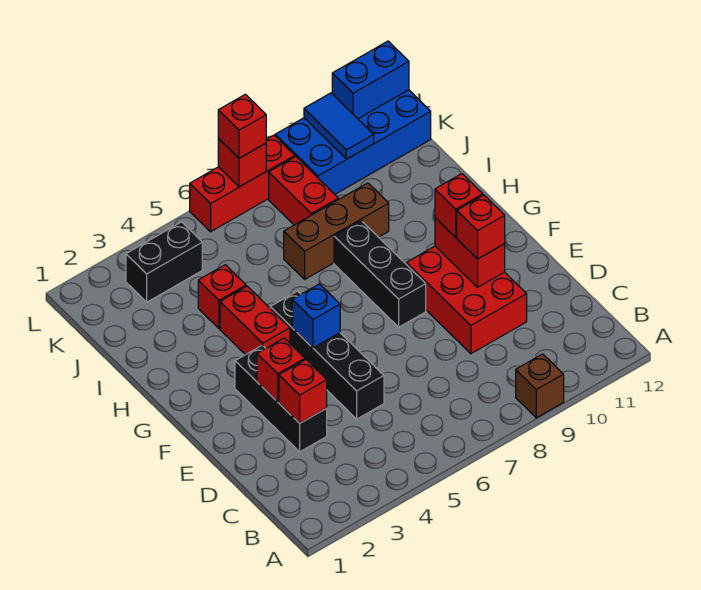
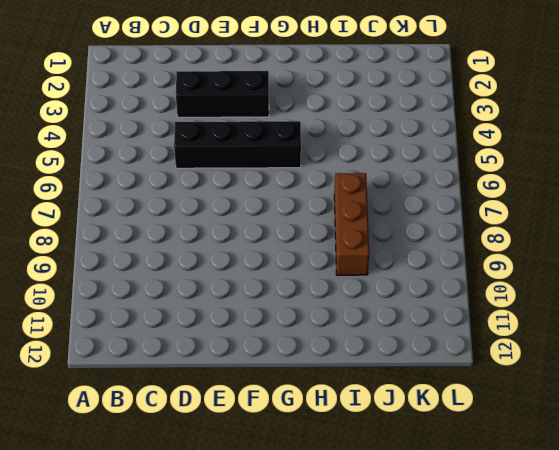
none -> brown brick A9 level 1
none -> red brick D9:F10 level 1
none -> black brick F8:H8 level 1

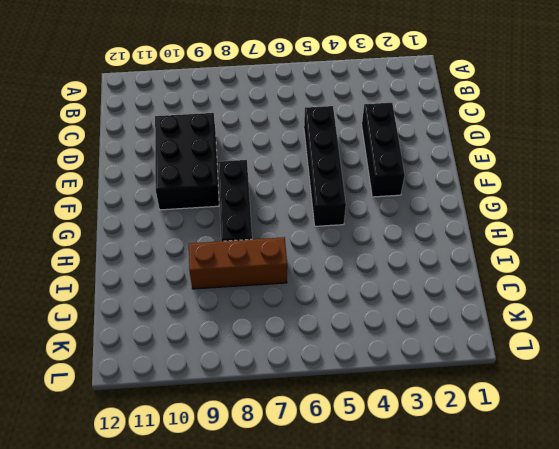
black brick D9:F10 level 1 -> red brick D9:F10 level 1
none -> brown brick A9 level 1
none -> red brick G4:H4 level 1
none -> red brick I4 level 1

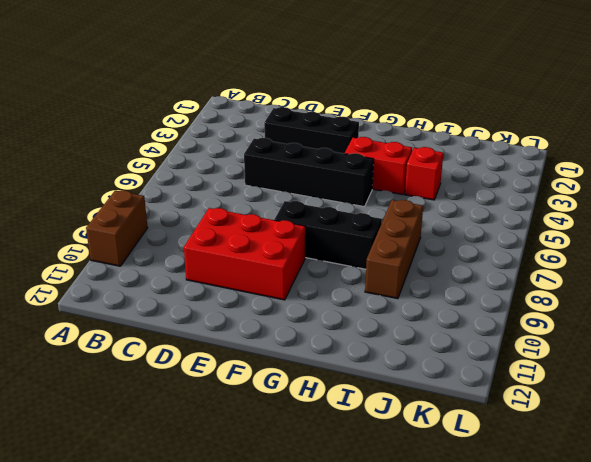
brown brick A9:A10 level 1 -> brown brick A9 level 1
none -> red brick J8:K8 level 1
none -> black brick K3:K4 level 1
none -> blue brick K9:L12 level 1

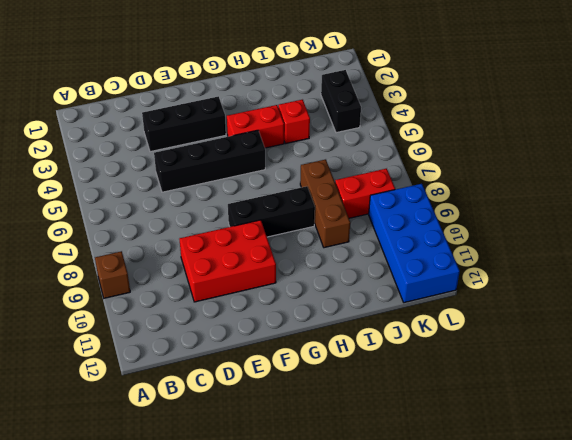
none -> red brick L6:L8 level 1
none -> red brick D3 level 2
none -> red brick E3 level 2

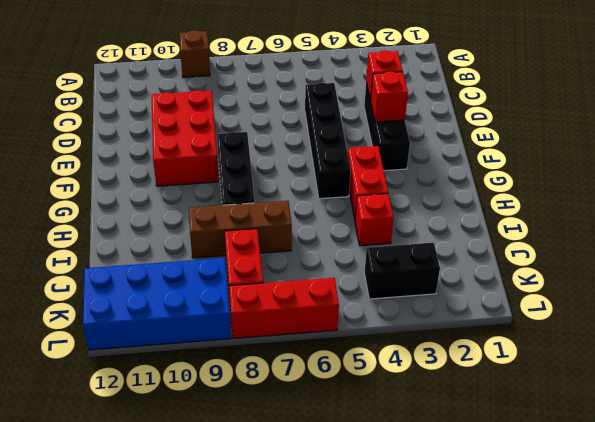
none -> red brick E10:F10 level 2
none -> blue brick F5 level 2
none -> blue tile K10:L10 level 2

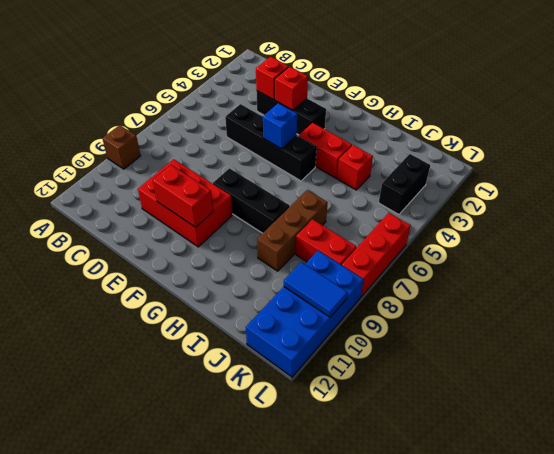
none -> red brick L7 level 2
none -> blue brick L11:L12 level 2
none -> red brick E10 level 3

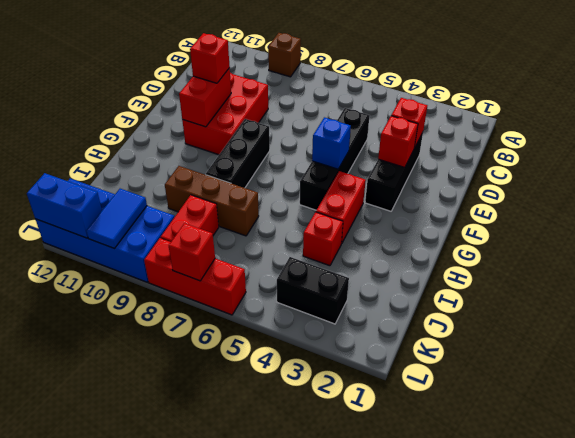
none -> red brick F10 level 3
none -> red brick L7 level 3

